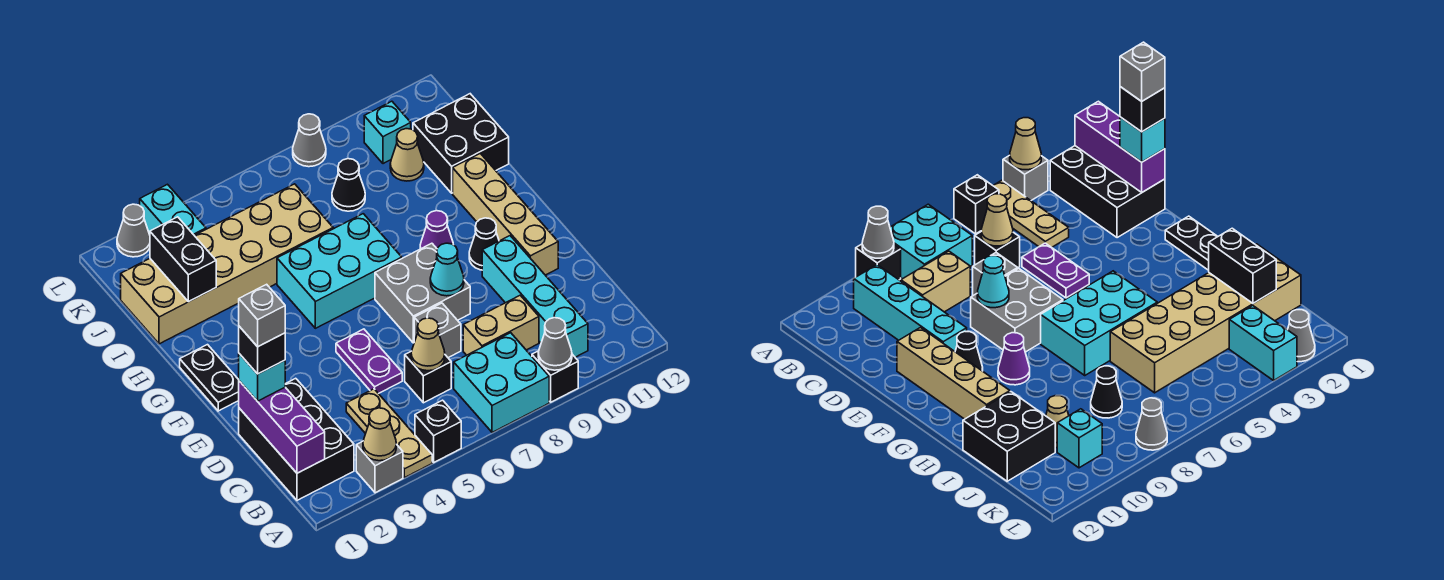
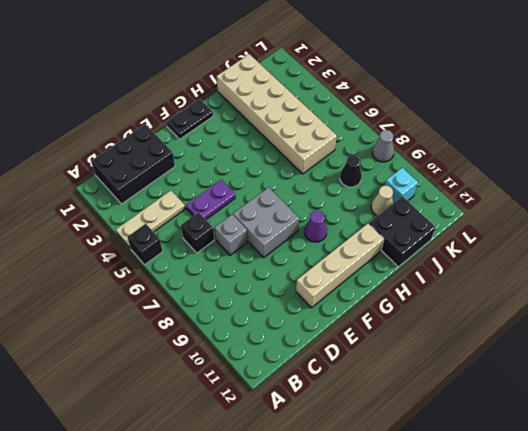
none -> grey brick A3 level 1
none -> cyan brick A7:B8 level 1
none -> black brick A9 level 1
none -> cyan brick B10:E10 level 1

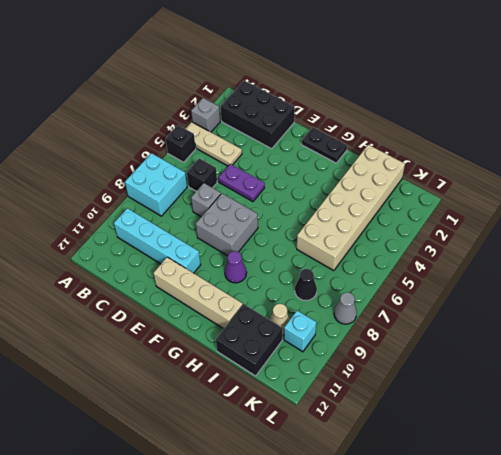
none -> black brick A9 level 1
none -> tan brick C8:C9 level 1
none -> black cone F10 level 1
none -> cyan brick G5:H7 level 1

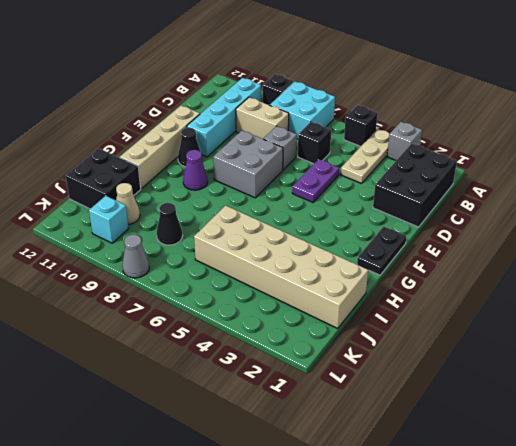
none -> cyan brick G5:H7 level 1
none -> cyan brick K3:L3 level 1
none -> grey cone L2 level 1
none -> tan cone A3 level 2

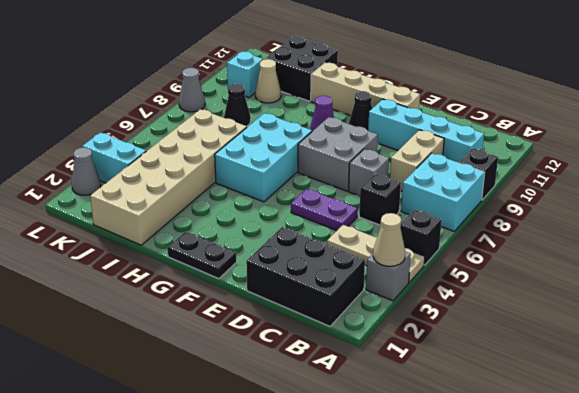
none -> grey cone A9 level 2
none -> purple brick B1:D1 level 2
none -> tan cone C6 level 2
none -> cyan cone E8 level 2

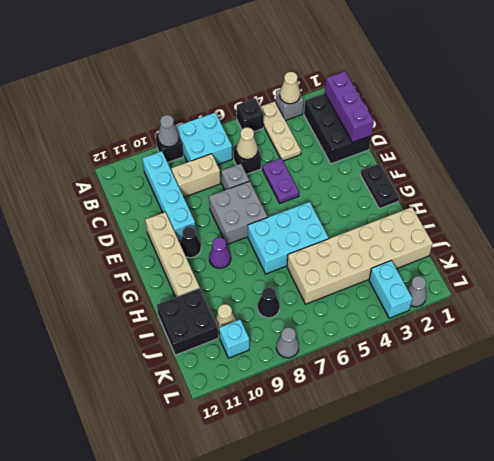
none -> cyan cone E8 level 2
none -> black brick I2:J2 level 2
none -> cyan brick D1 level 3
none -> black brick D1 level 4

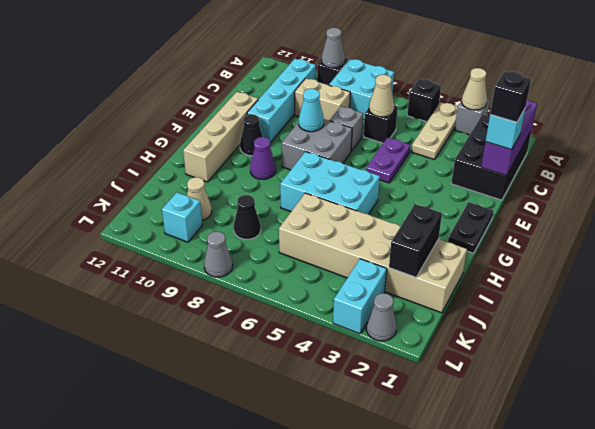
none -> black brick I11:J12 level 1
none -> grey brick D1 level 5

